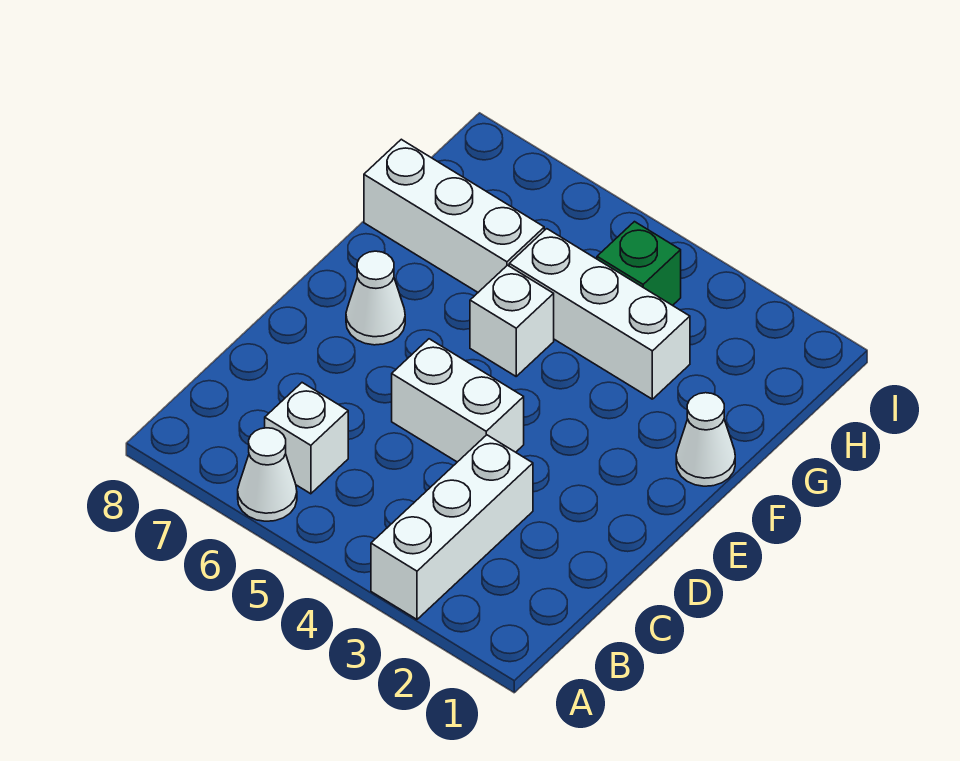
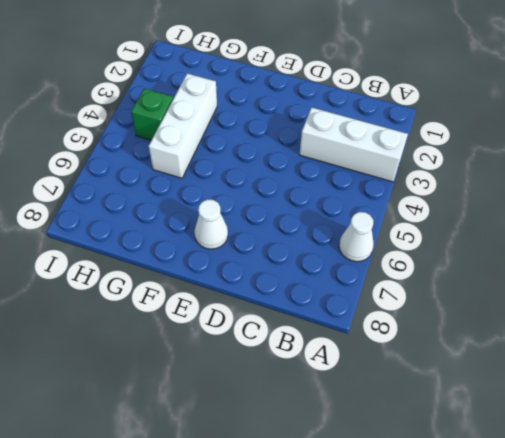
none -> white brick B6 level 1
none -> white brick D4:D5 level 1

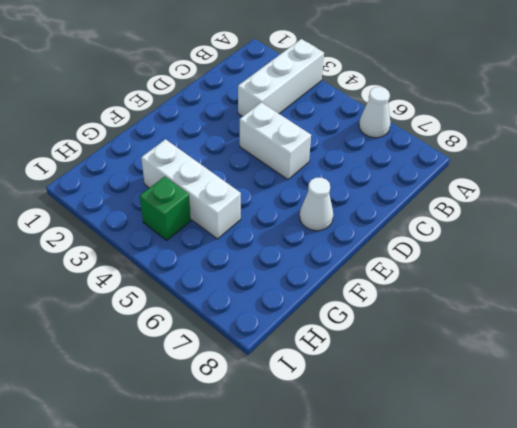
none -> white brick B6 level 1
none -> white cone F1 level 1

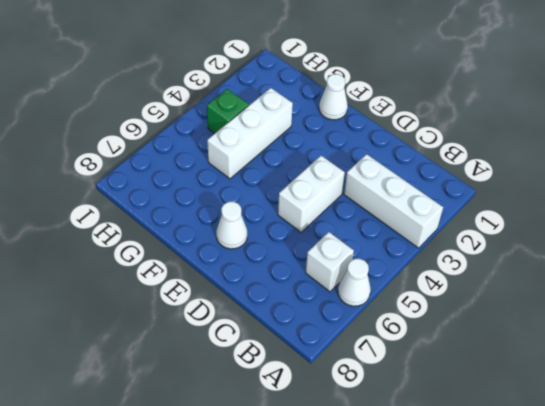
none -> white brick F5 level 1
none -> white brick G6:G8 level 1

